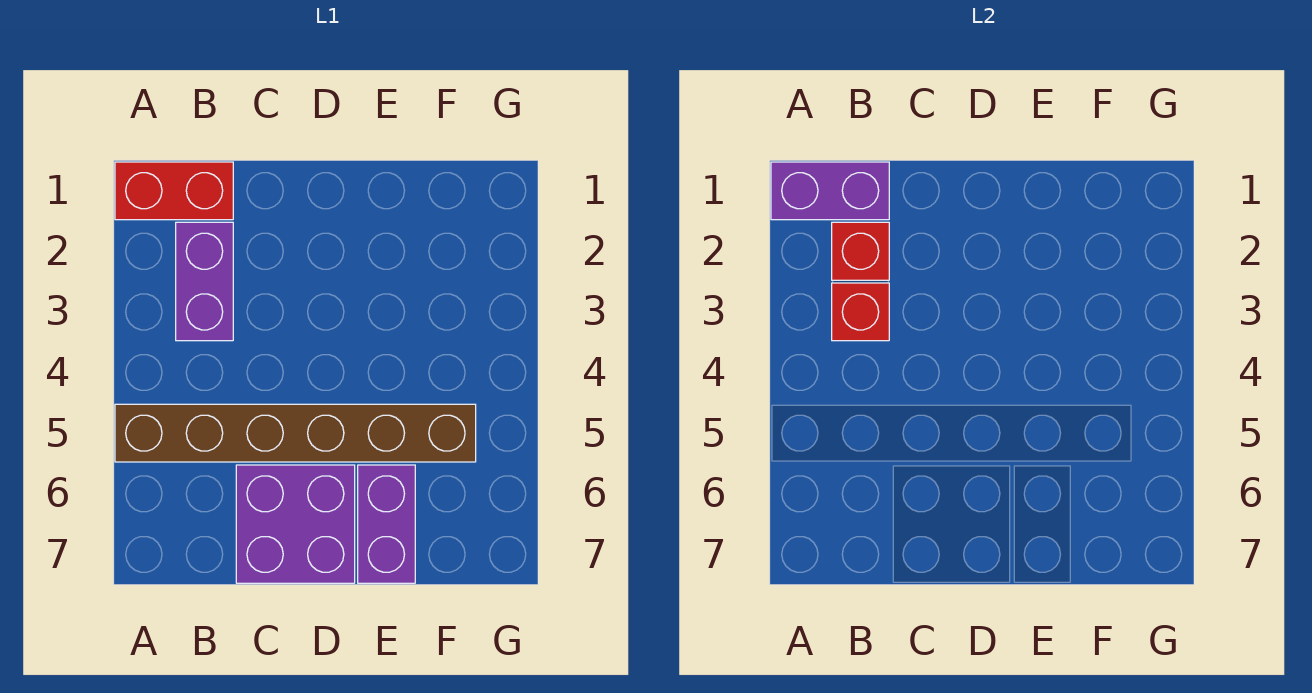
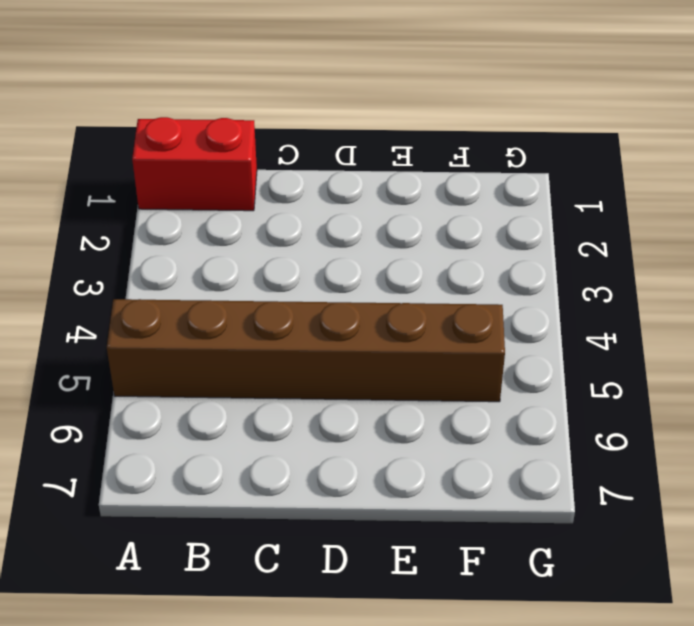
none -> purple brick B2:B3 level 1
none -> purple brick C6:D7 level 1

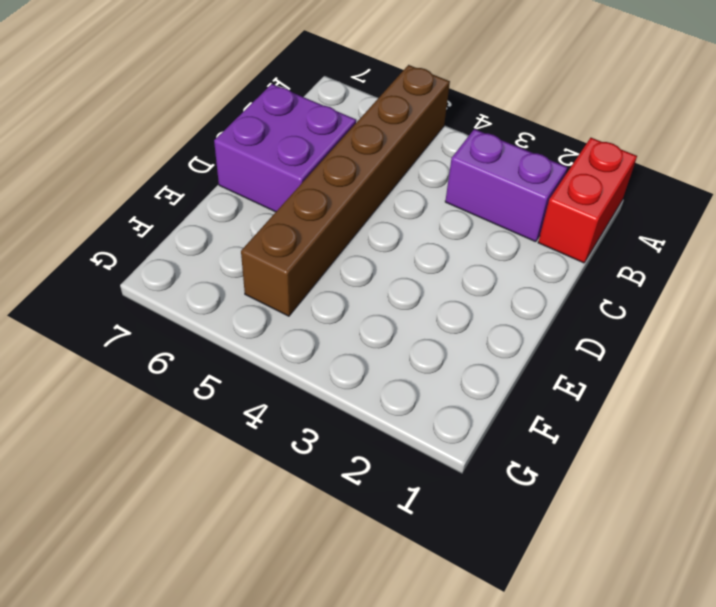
none -> purple brick E6:E7 level 1
none -> purple brick A1:B1 level 2

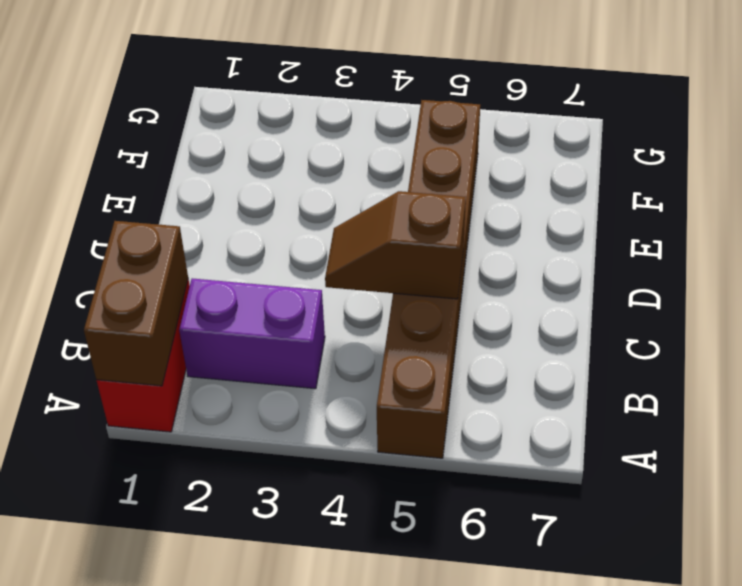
brown brick A1:B1 level 2 -> purple brick A1:B1 level 2
brown slope C4:C5 level 2 top 5 -> none
none -> purple brick C6:D7 level 1
none -> purple brick E6:E7 level 1

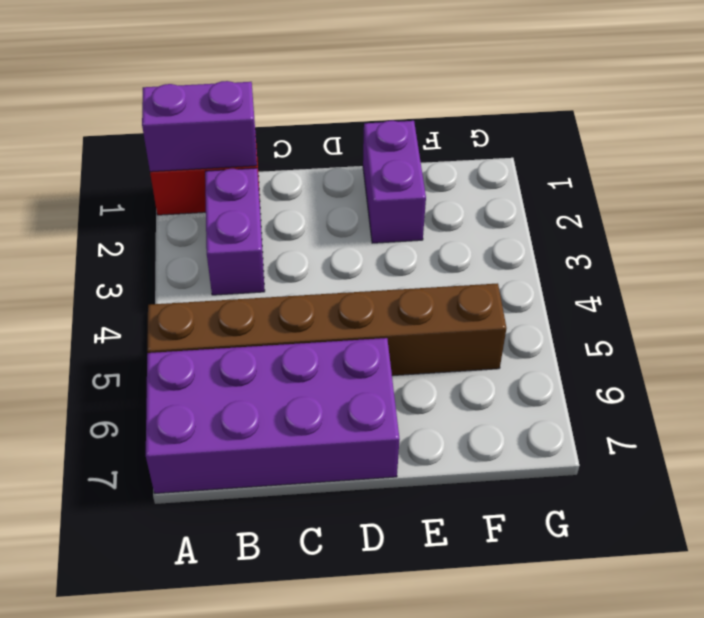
purple brick A6:D7 level 1 -> purple brick C6:D7 level 1
purple brick E1:E2 level 1 -> purple brick E6:E7 level 1
none -> red brick B2 level 2
none -> red brick B3 level 2

